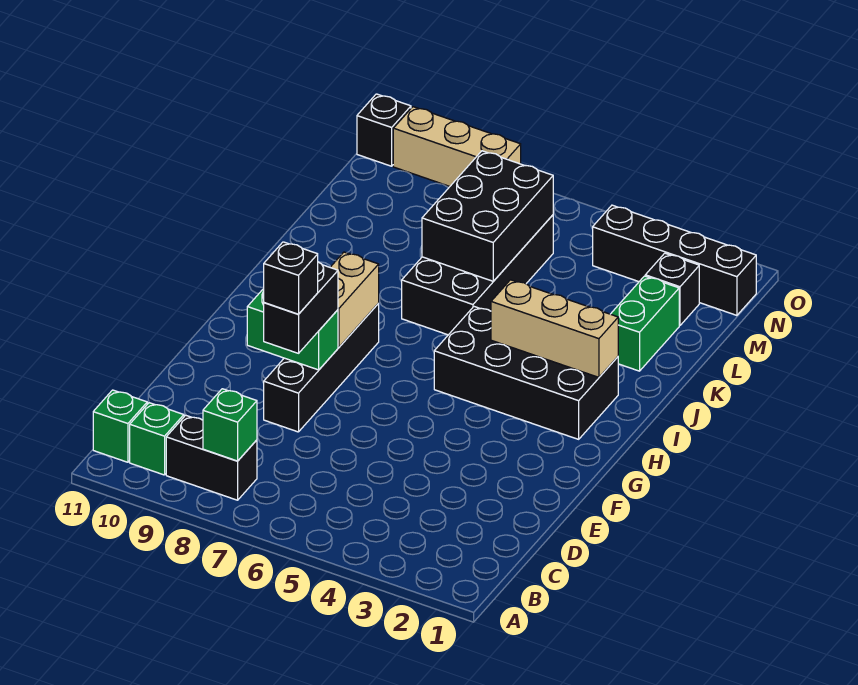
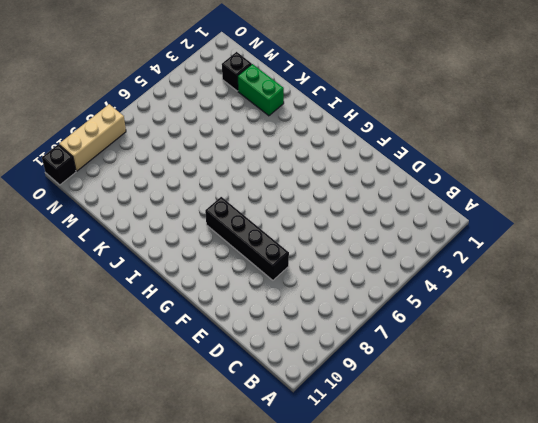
none -> black brick B8:B9 level 1
none -> green brick B10 level 1
none -> green brick B11 level 1

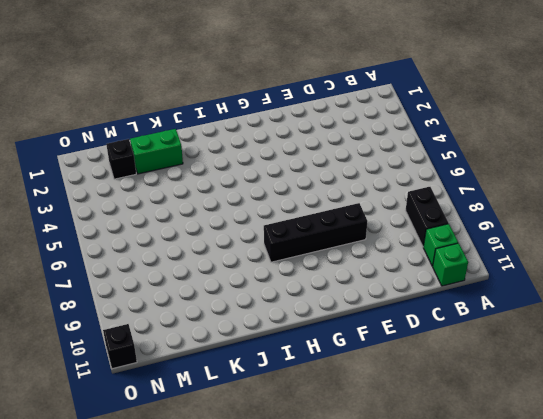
none -> black brick H2:I5 level 1
none -> black brick J6:M7 level 1
none -> black brick N1:N4 level 1

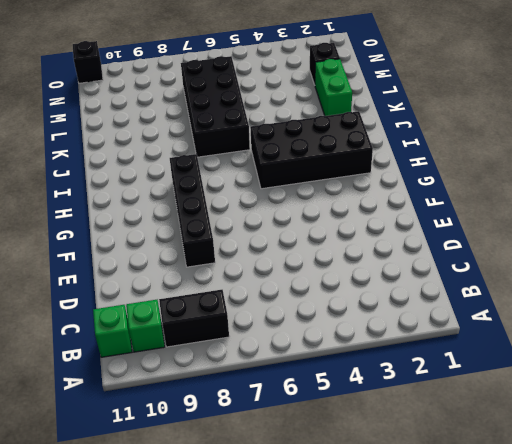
none -> black brick N1:N4 level 1
none -> tan brick O8:O10 level 1
none -> green brick B8 level 2

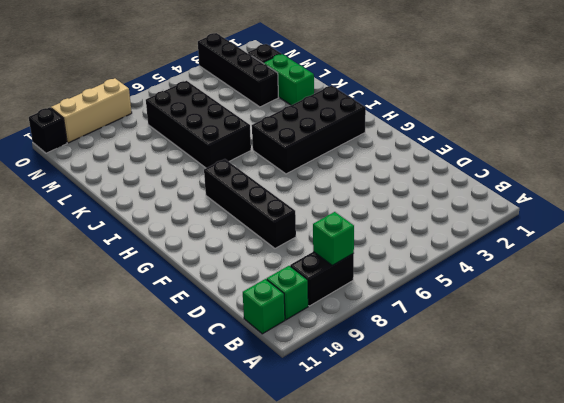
black brick L3:O3 level 1 -> black brick N1:N4 level 1
none -> green brick F8:F9 level 2
none -> tan brick G8:H8 level 2
none -> tan brick I2:I4 level 2

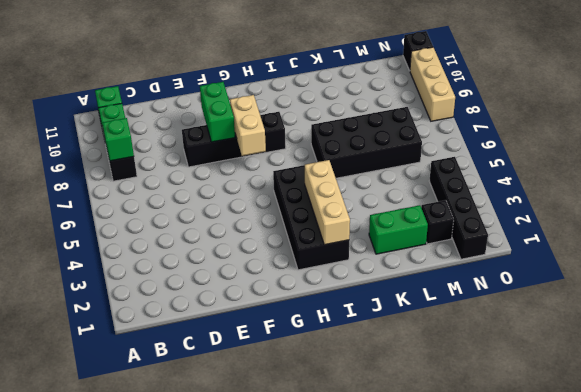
tan brick G7:G8 level 2 -> tan brick G8:H8 level 2
none -> black brick K6:M7 level 2
none -> black brick E8:F8 level 3
none -> black brick E8 level 4

